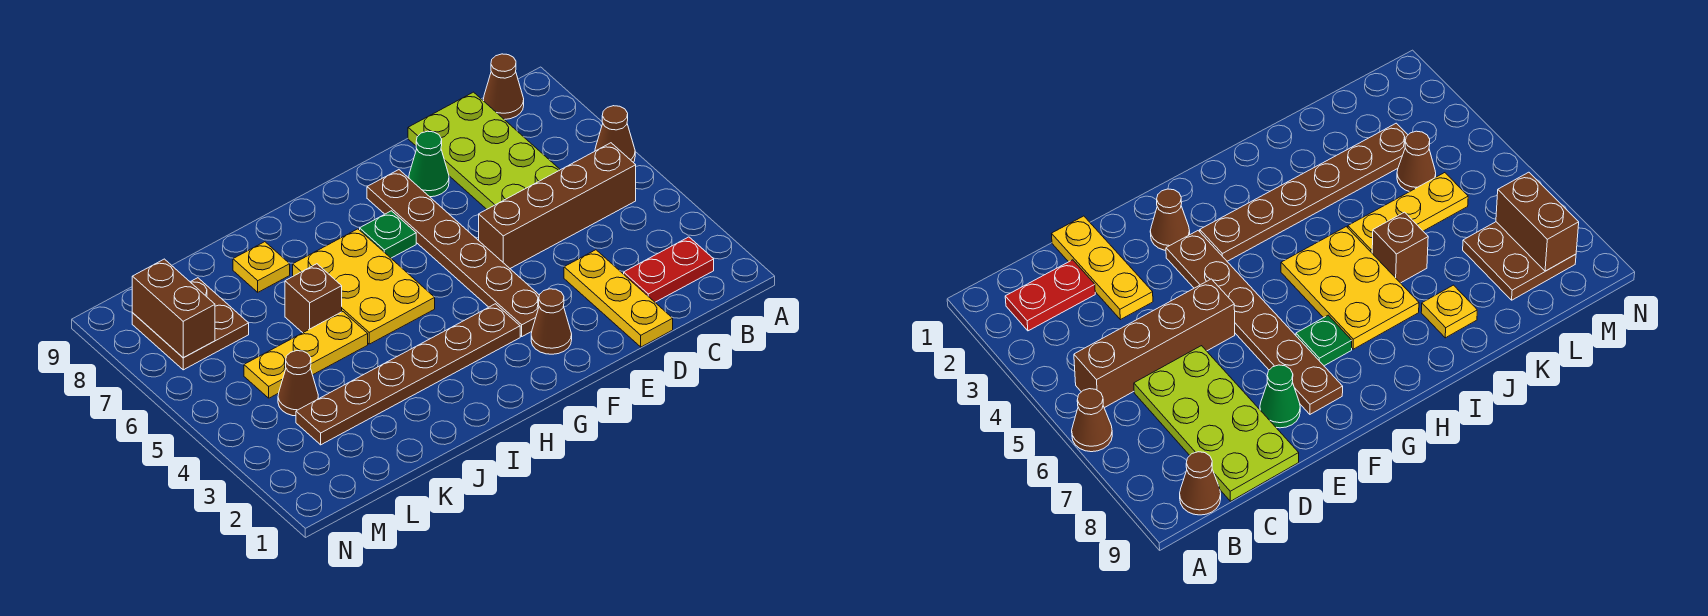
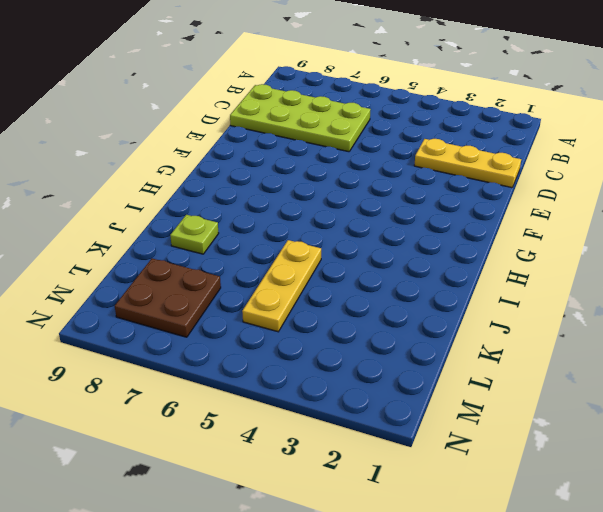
lime plate J8 level 1 -> yellow plate J8 level 1
none -> brown cone A6 level 1
none -> red plate B2:C2 level 1
none -> brown brick B5:E5 level 1

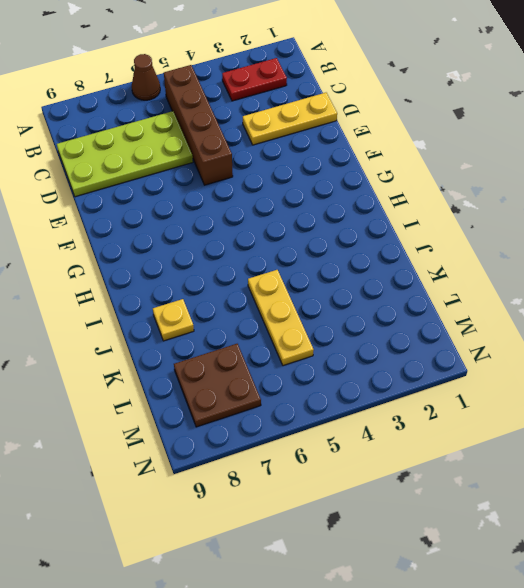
red plate B2:B3 level 1 -> red plate B2:C2 level 1
none -> brown cone B9 level 1
none -> green cone E8 level 1
none -> brown cone F2 level 1

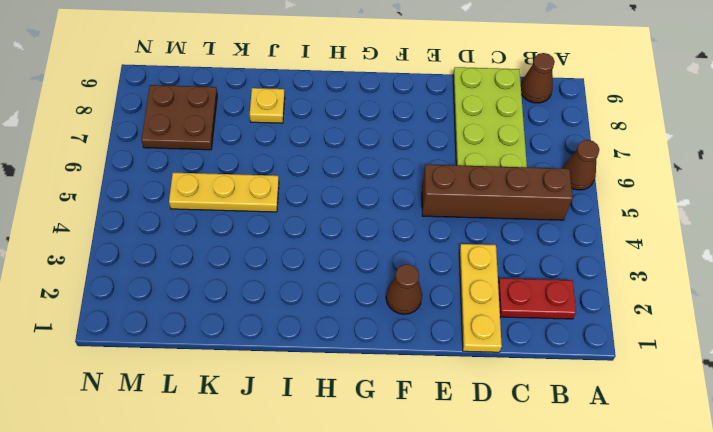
none -> green cone E8 level 1
none -> brown plate F3:F8 level 1
none -> brown plate G3:L3 level 1

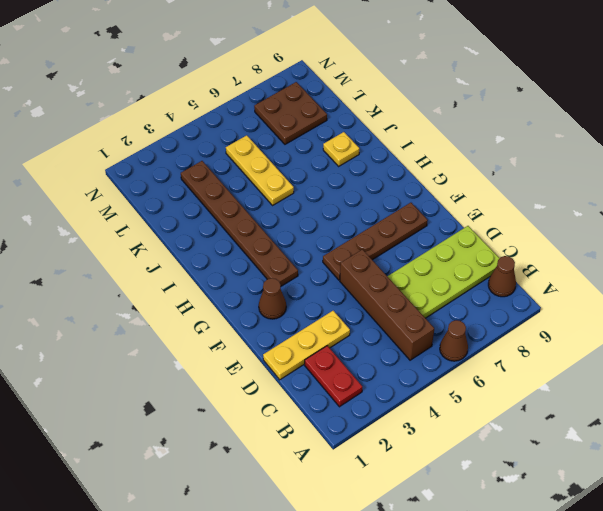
brown plate F5:F8 level 1 -> brown plate F3:F8 level 1
none -> green cone E8 level 1
none -> green plate G7 level 1
none -> yellow plate H5:I7 level 1

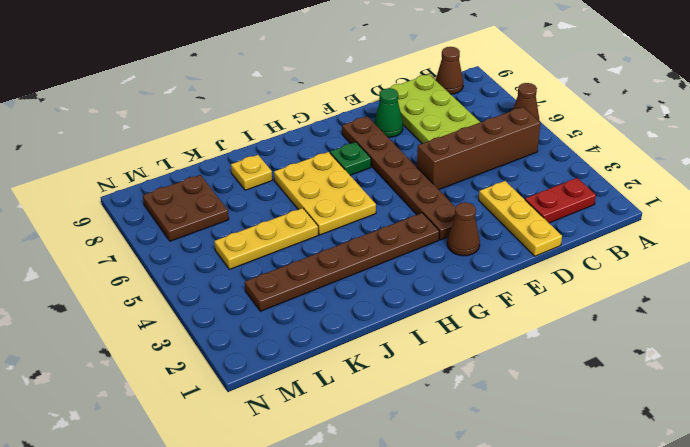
none -> brown brick J6 level 1
none -> brown cone L4 level 1
none -> brown brick M7:M8 level 2

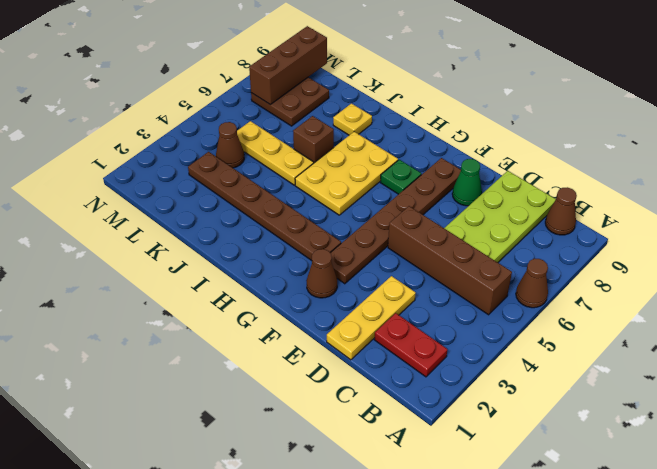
brown brick M7:M9 level 2 -> brown brick M7:M8 level 2

